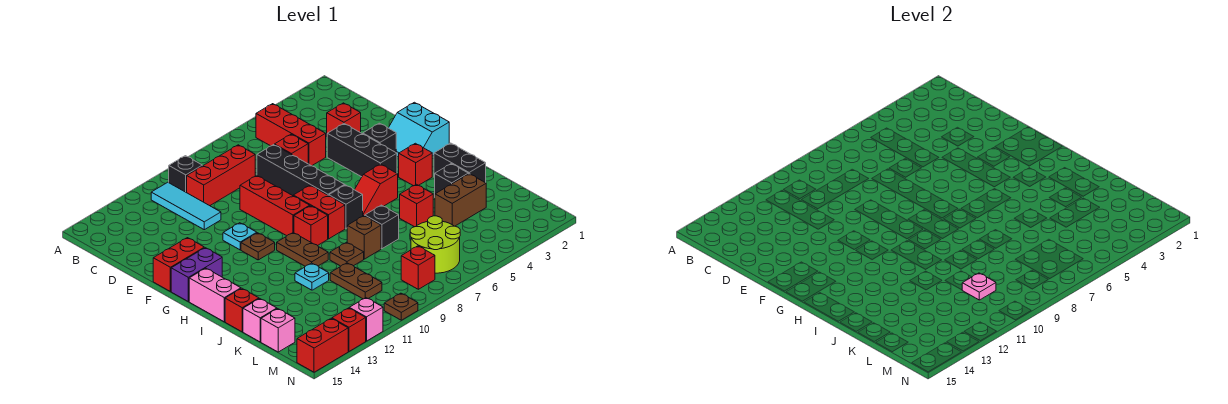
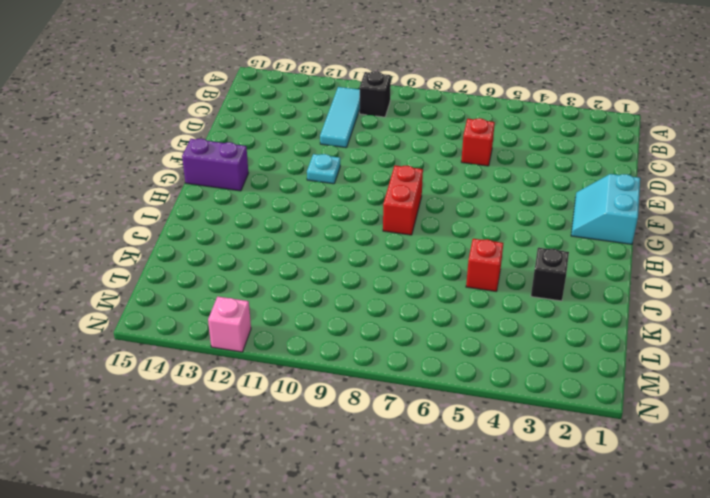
none -> red brick B5:D5 level 1
none -> red brick C8:C10 level 1
none -> red brick D3 level 1
none -> black brick D7:G7 level 1

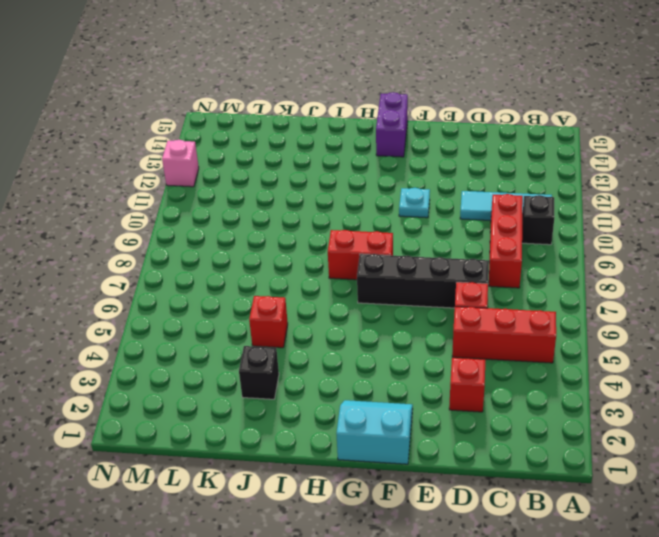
none -> black brick E4:G4 level 1
none -> red brick E9:G9 level 1
none -> black brick F3 level 1
none -> red brick F14:F15 level 1

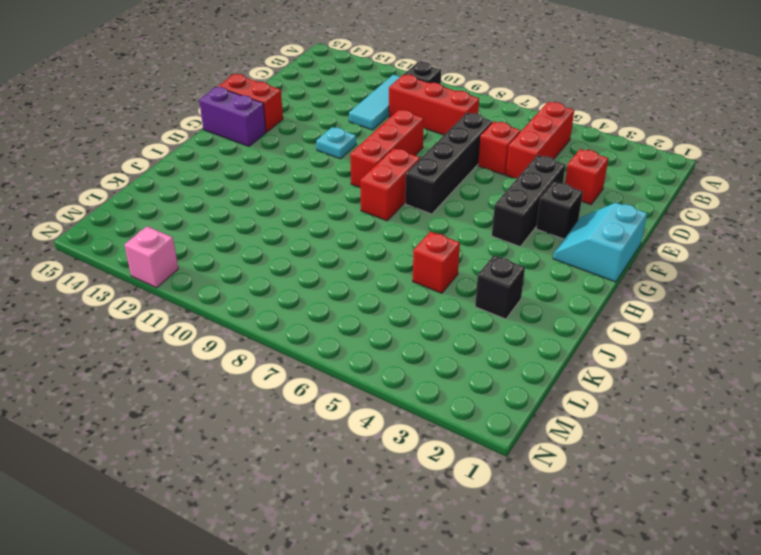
none -> brown plate G11 level 1
none -> red brick H3 level 1
none -> red slope H5:H6 level 1 top 5
none -> black brick H7 level 1

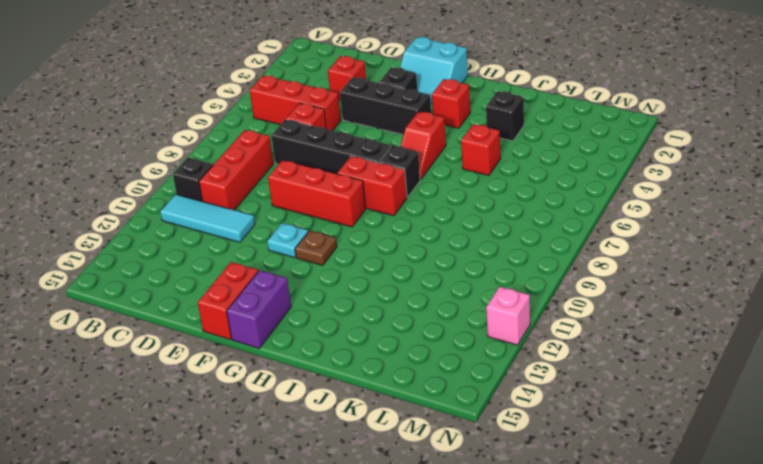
none -> red brick H9 level 1
none -> brown plate H10:I10 level 1
none -> pink brick H15:I15 level 1
none -> black brick I2:J2 level 1

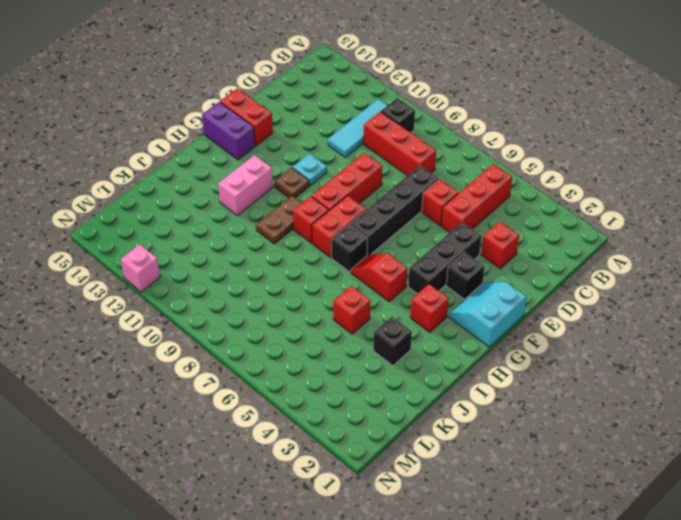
pink brick H12:I12 level 1 -> pink brick H15:I15 level 1
none -> black brick I2:J2 level 1
none -> black brick J7 level 1
none -> brown brick J8 level 1
none -> brown plate J9 level 1

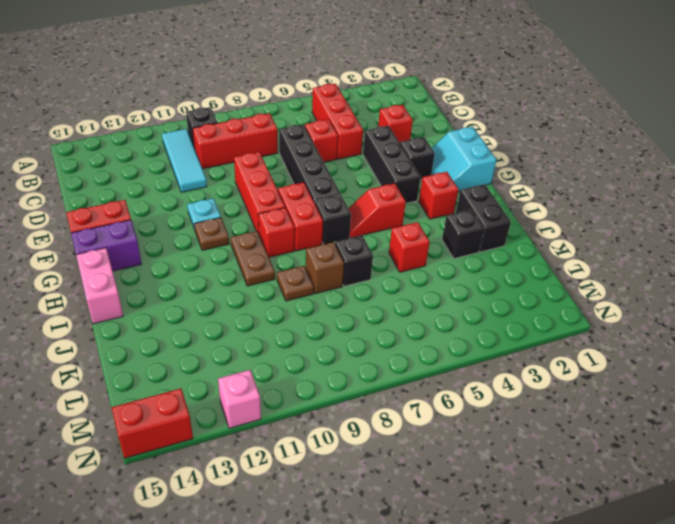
none -> cyan plate J11 level 1
none -> red brick J15 level 1
none -> brown brick K3:K4 level 1
none -> brown plate K10:L10 level 1

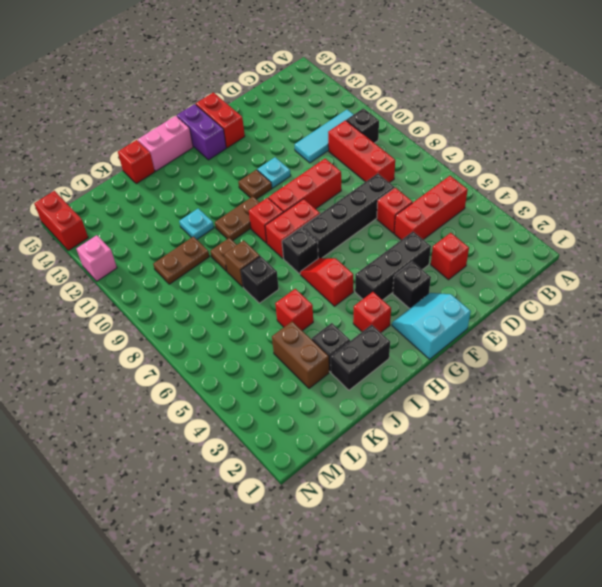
none -> pink brick K15 level 1
none -> lime round brick L6:M7 level 1
none -> pink brick L15 level 1
none -> red brick M8 level 1

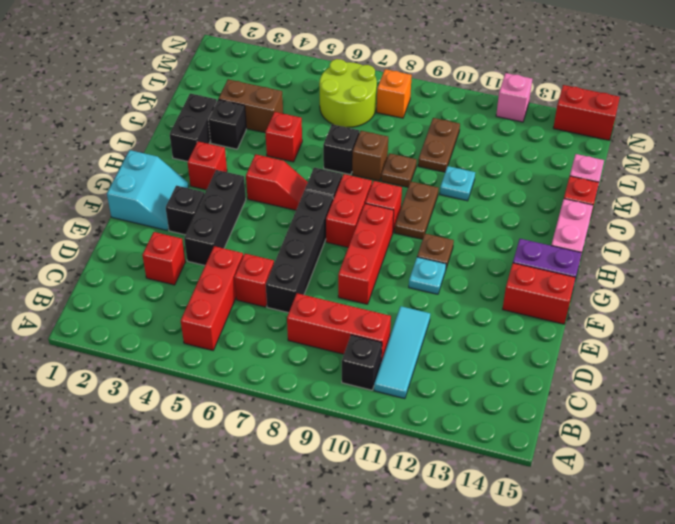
orange brick M8 level 1 -> red brick M8 level 1
none -> pink brick L15 level 1
none -> brown plate N10 level 1
none -> red brick N13 level 1
none -> pink plate L10 level 2

